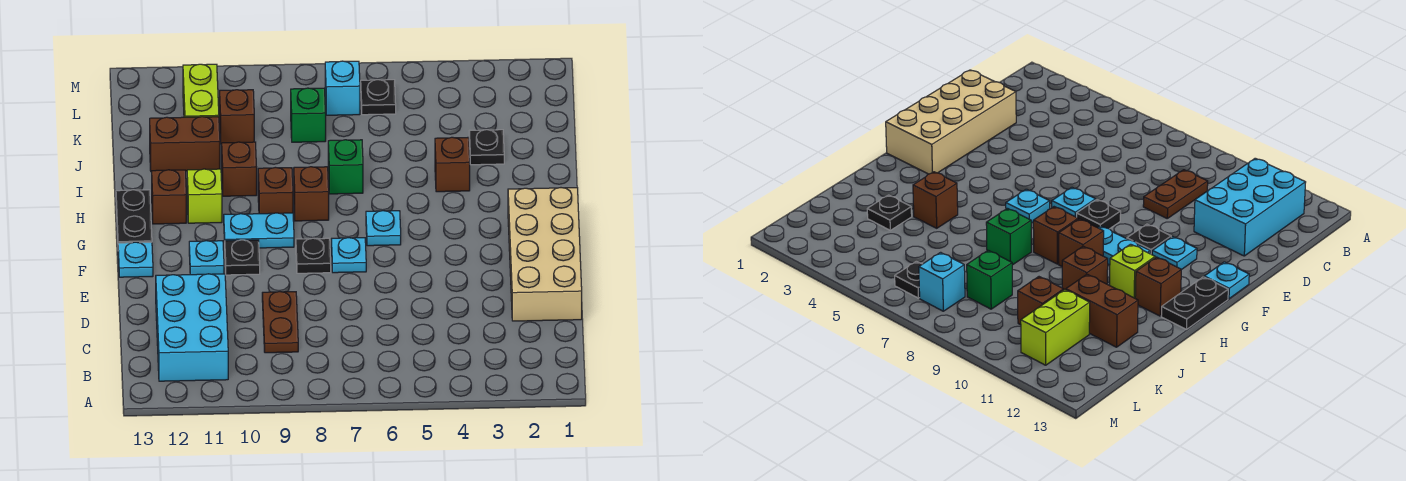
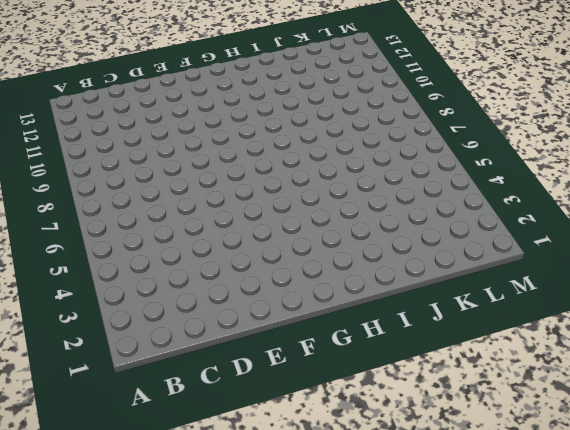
none -> cyan brick B11:D12 level 1
none -> brown plate C9:D9 level 1
none -> tan brick D1:G2 level 1

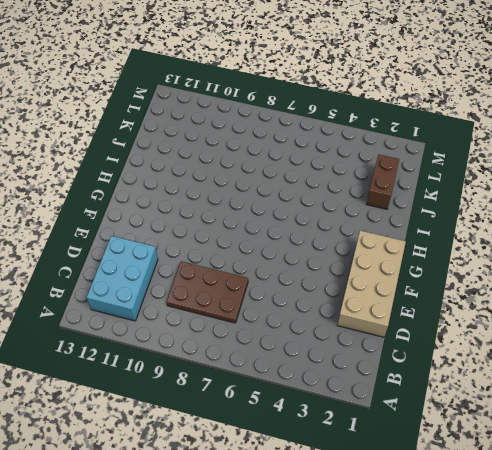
brown plate C7:D9 level 1 -> brown plate C9:D9 level 1
brown brick J2:K2 level 1 -> brown brick J11:J12 level 1
none -> cyan plate F7 level 1
none -> black plate F8 level 1
none -> black plate F10 level 1

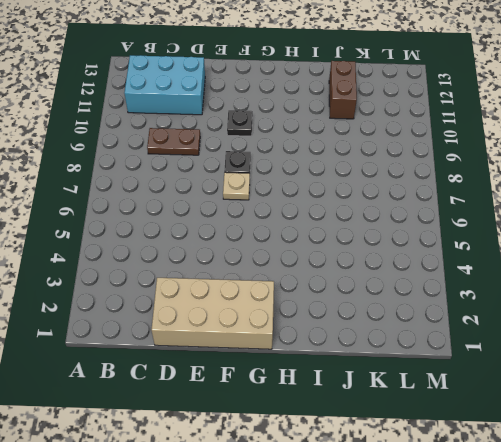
tan plate F7 level 1 -> cyan plate F7 level 1
none -> cyan plate F11 level 1
none -> cyan plate F13 level 1
none -> cyan plate G6 level 1

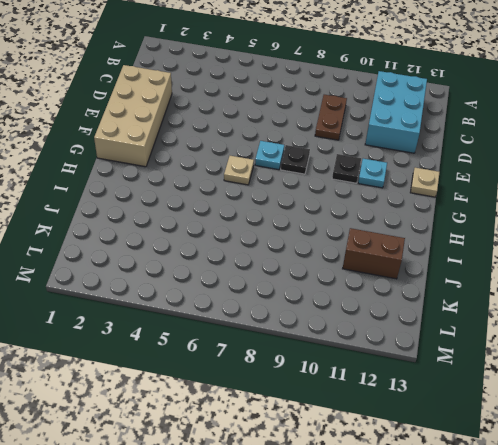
tan plate F13 level 1 -> cyan plate F13 level 1
tan plate G6 level 1 -> cyan plate G6 level 1
none -> cyan plate G9:G10 level 1
none -> black plate G13:H13 level 1
none -> brown brick H8 level 1

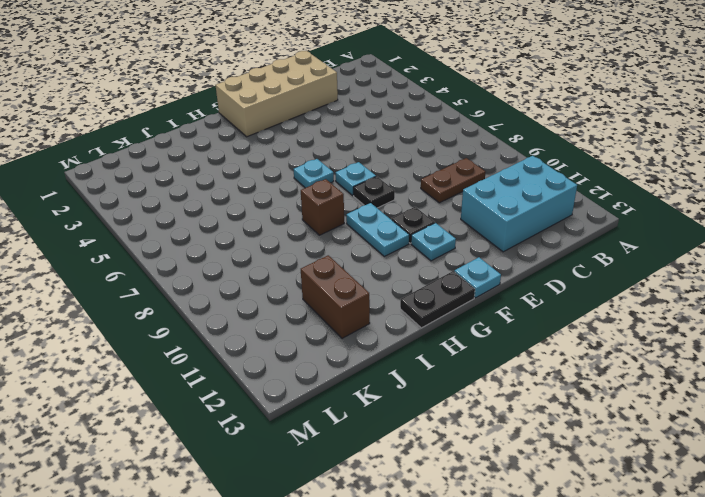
none -> brown brick H9 level 1
none -> lime brick H11 level 1
none -> brown brick H12 level 1

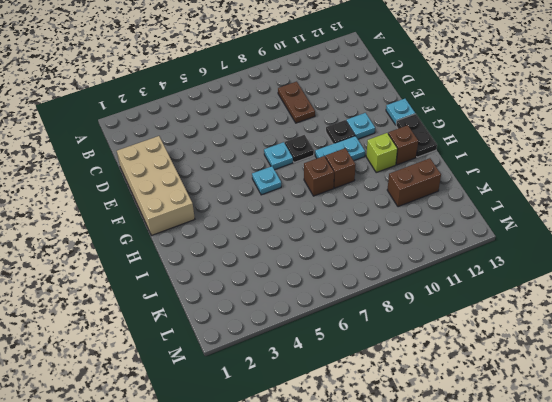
none -> cyan brick B11:D12 level 1
none -> brown brick I4 level 1
none -> green brick I7 level 1

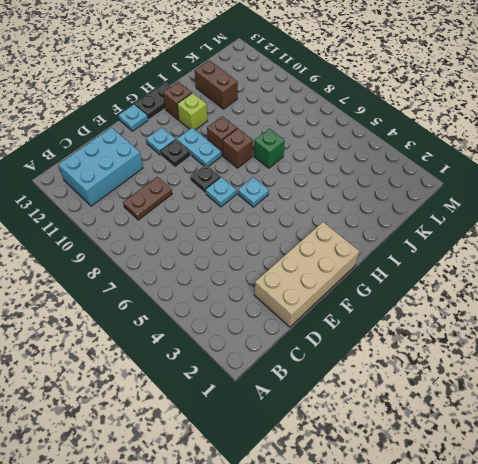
none -> brown brick I4 level 1
none -> brown brick I10 level 1
none -> black plate J3 level 1

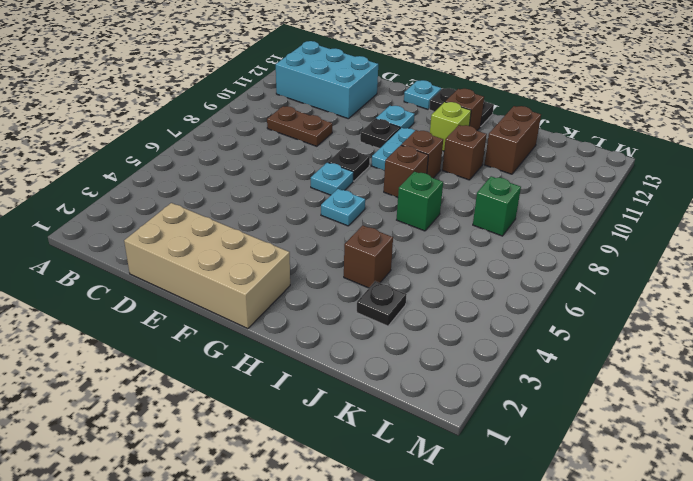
none -> brown brick K10 level 1
none -> lime brick K11:L11 level 1
none -> black plate L6 level 1

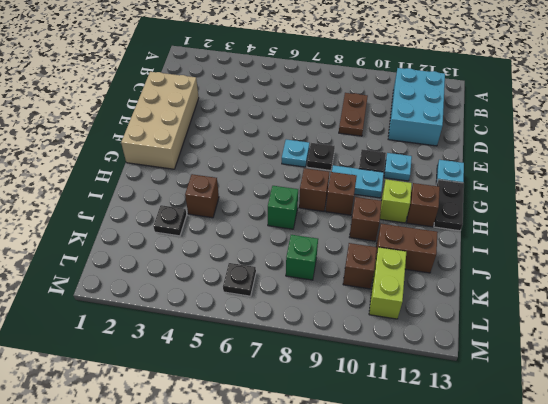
none -> cyan plate G6 level 1
none -> cyan brick L7 level 1

